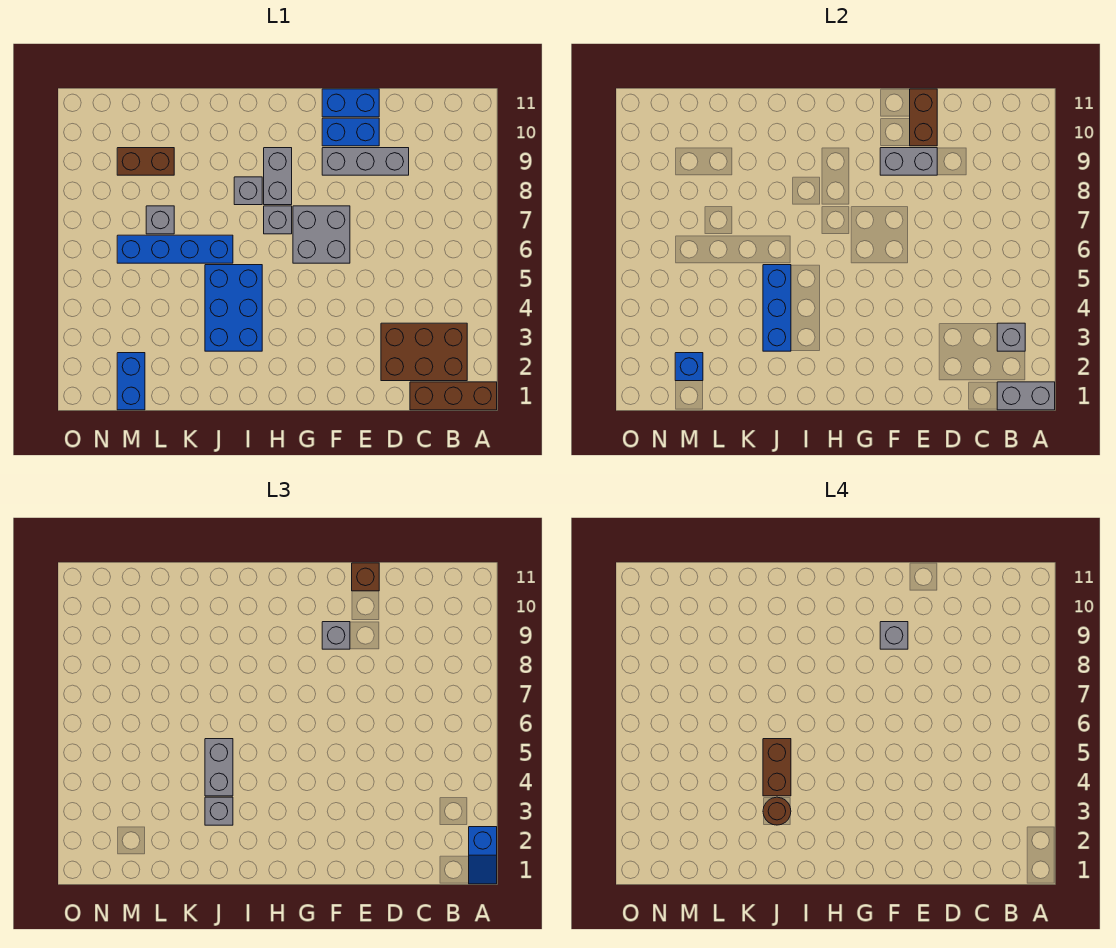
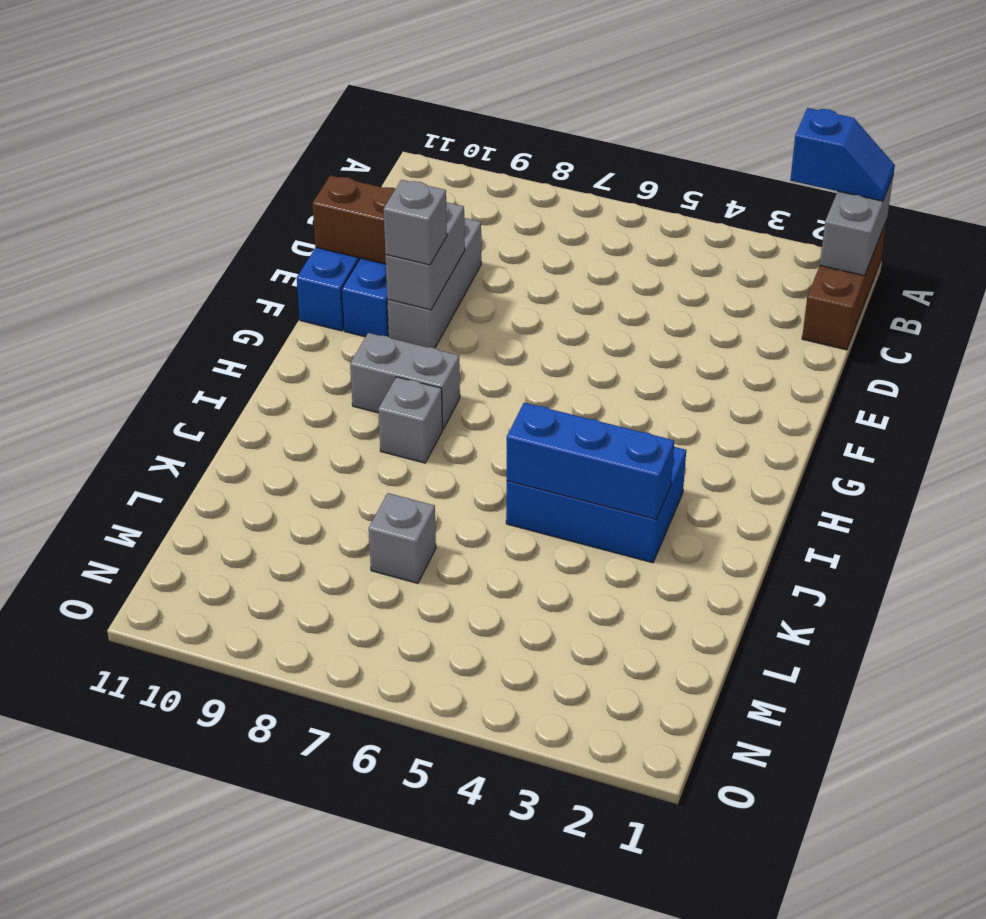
none -> brown brick B2:D3 level 1
none -> grey brick F6:G7 level 1
none -> grey brick H7 level 1

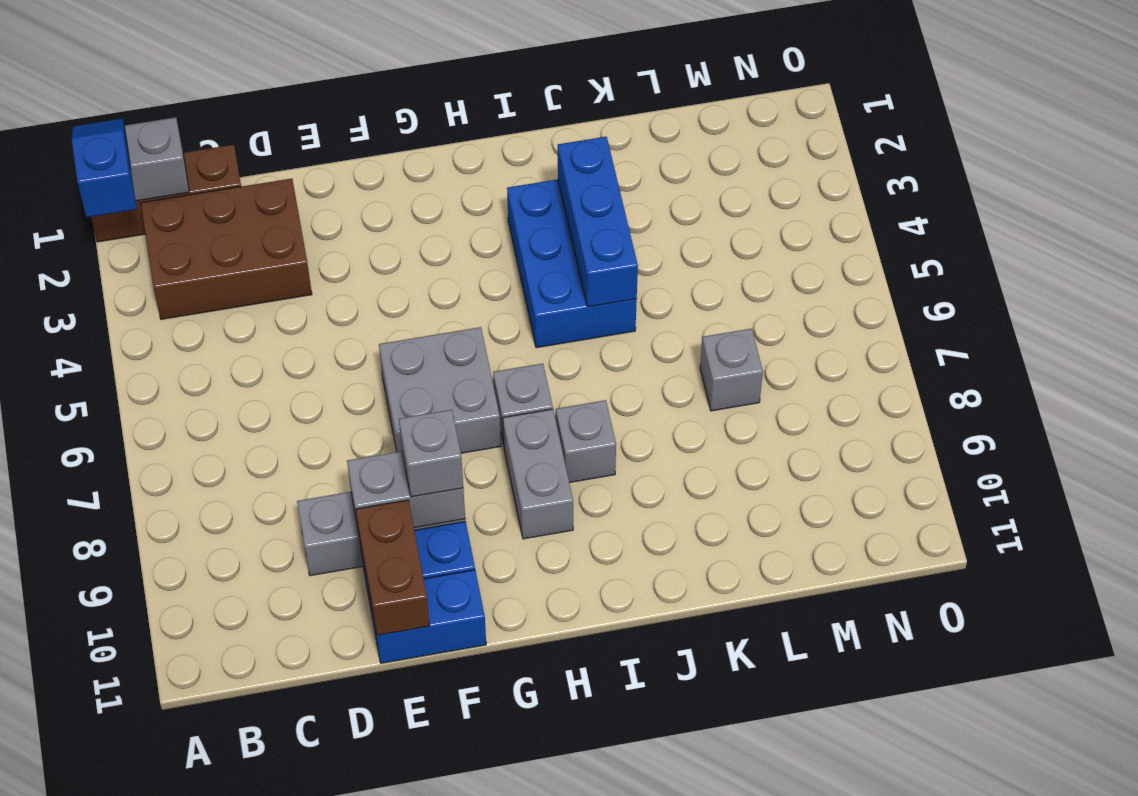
none -> blue brick J6:M6 level 1
none -> brown brick L9:M9 level 1
none -> blue brick M1:M2 level 1

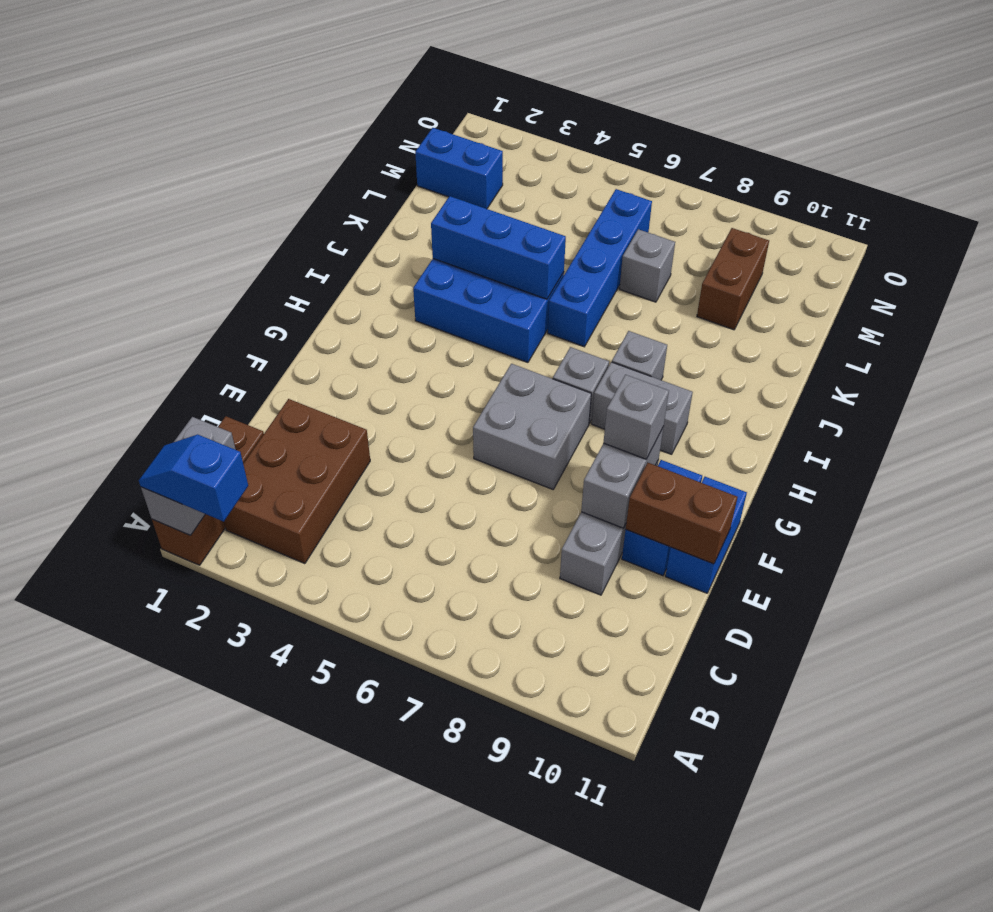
none -> grey brick B3 level 2
none -> blue brick M2 level 2
none -> brown brick E11 level 3

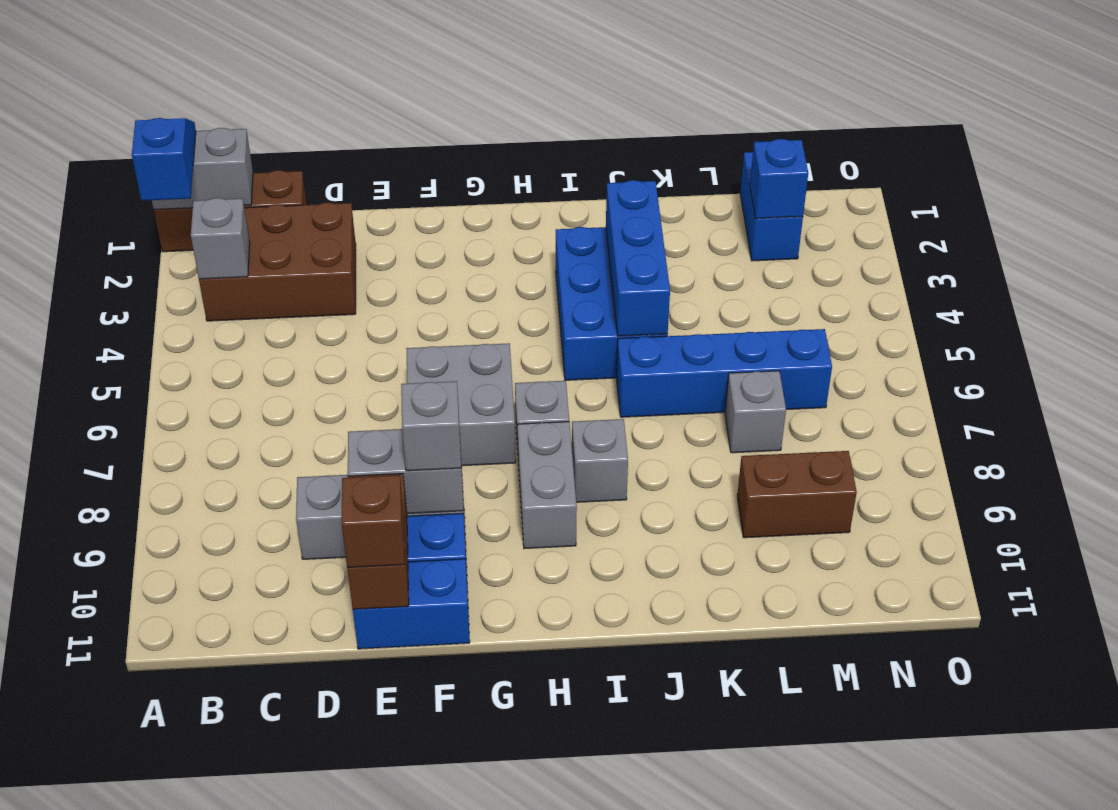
none -> grey brick J3 level 3
none -> grey brick J4:J5 level 3
none -> grey brick F9 level 4

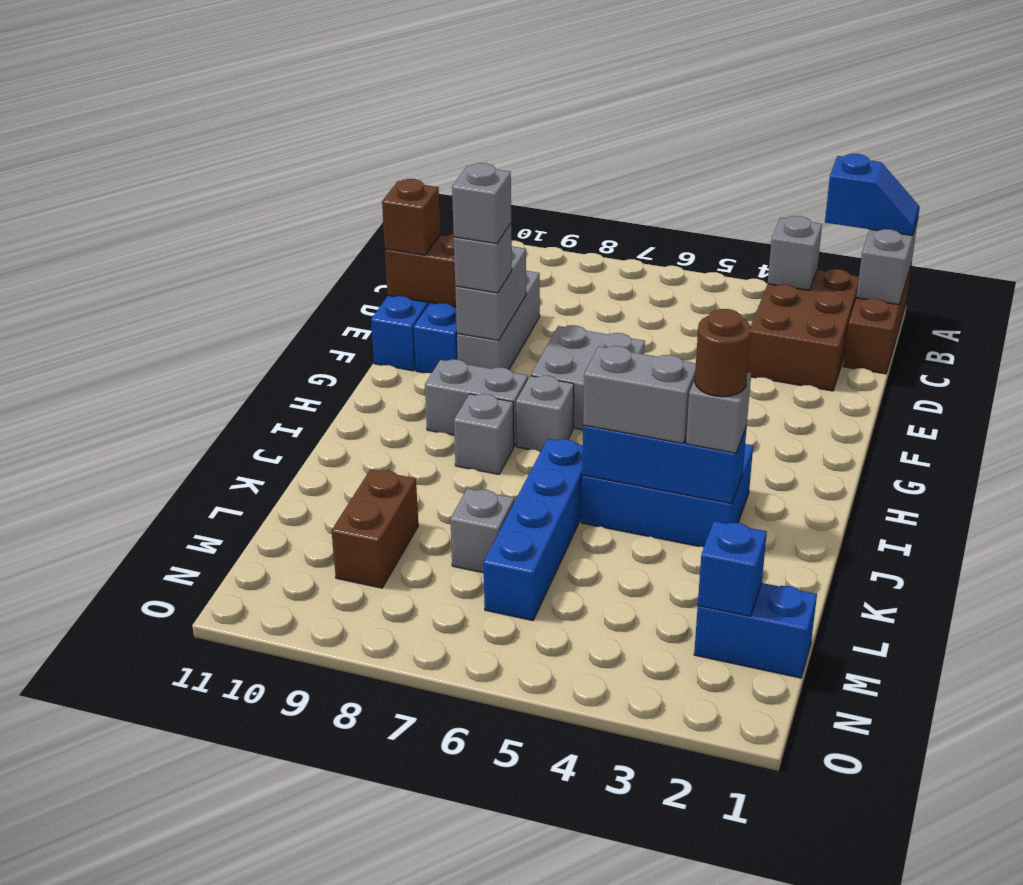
none -> brown brick J4:J5 level 4

